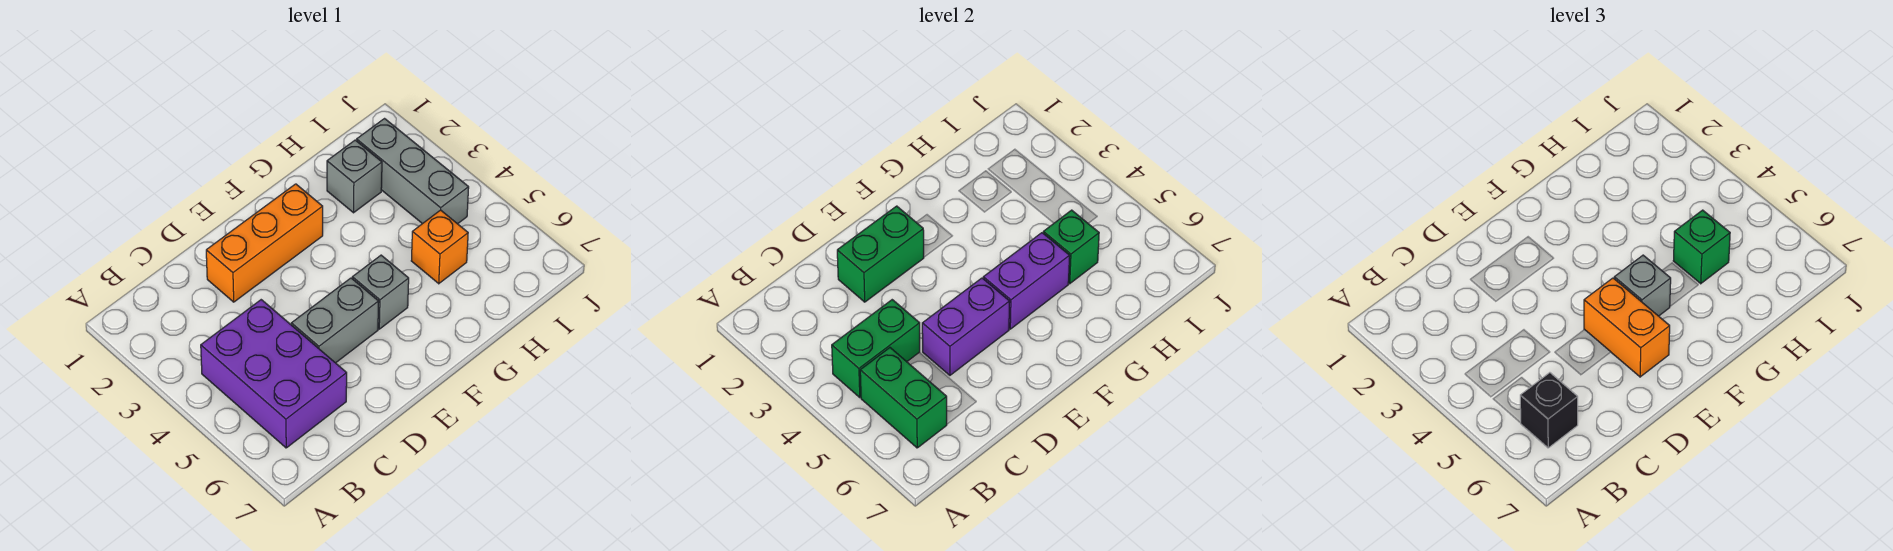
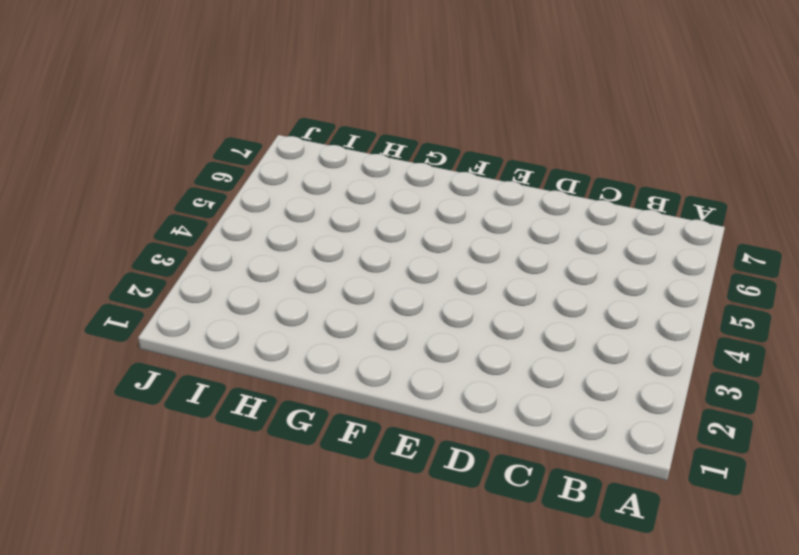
none -> purple brick B4:C6 level 1
none -> orange brick D2:F2 level 1
none -> grey brick D5:E5 level 1

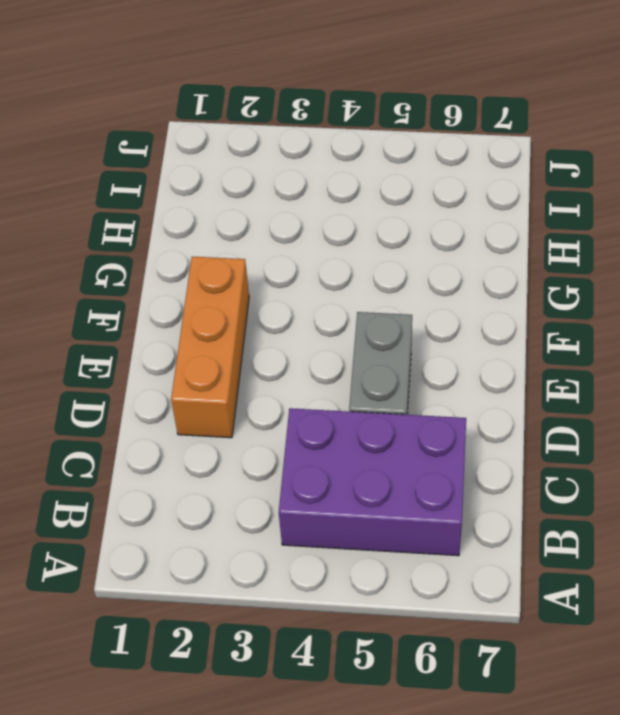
none -> grey brick F5 level 1
none -> grey brick H2 level 1
none -> orange brick H5 level 1

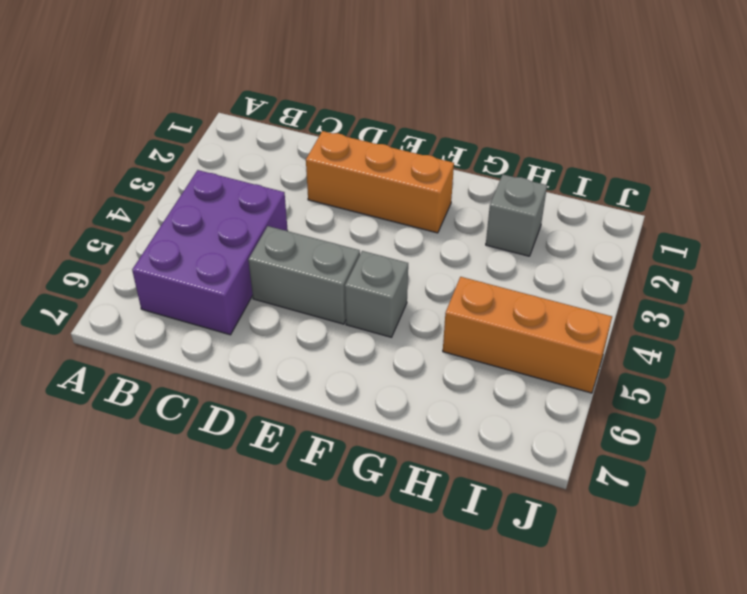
orange brick H5:J5 level 1 -> orange brick H5 level 1
none -> grey brick I2:I4 level 1
none -> green brick B4:C4 level 2
none -> green brick B5:B6 level 2

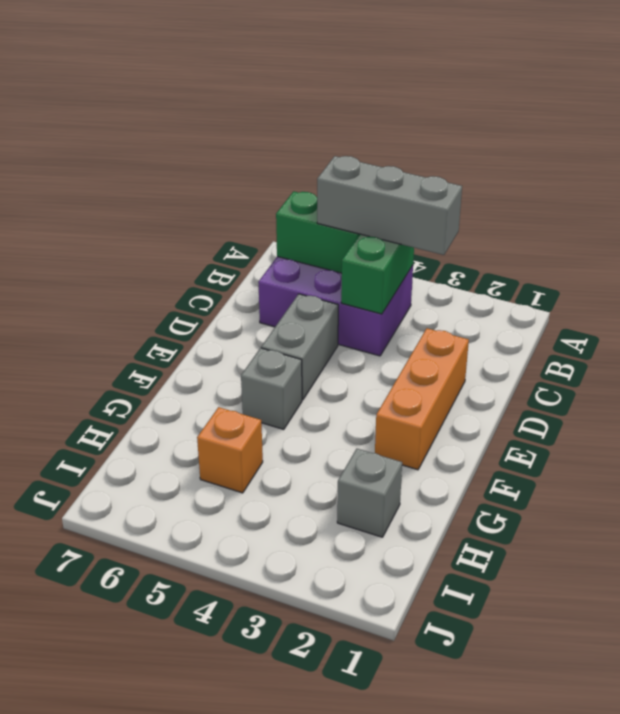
grey brick B3:B5 level 3 -> grey brick I2:I4 level 1
none -> green brick D2:E2 level 2
none -> purple brick D5:E5 level 2
none -> purple brick F5:G5 level 2

